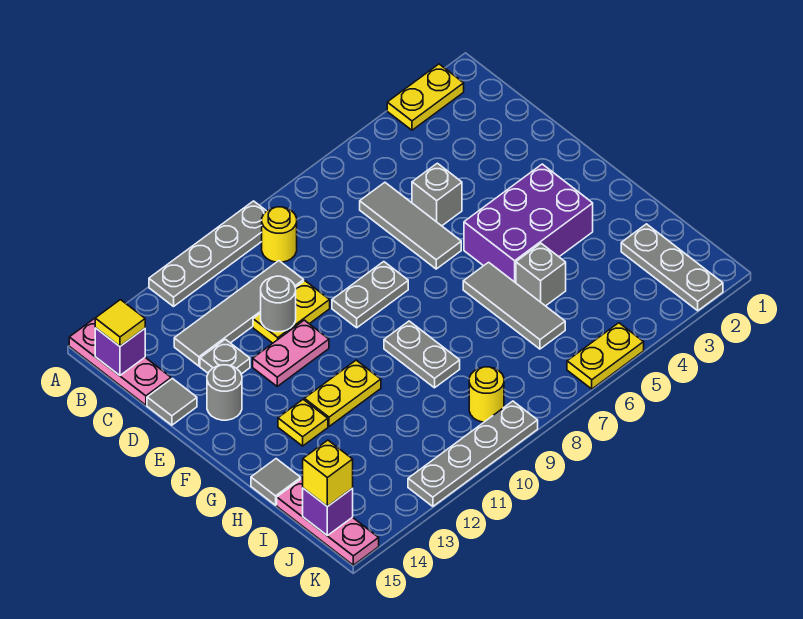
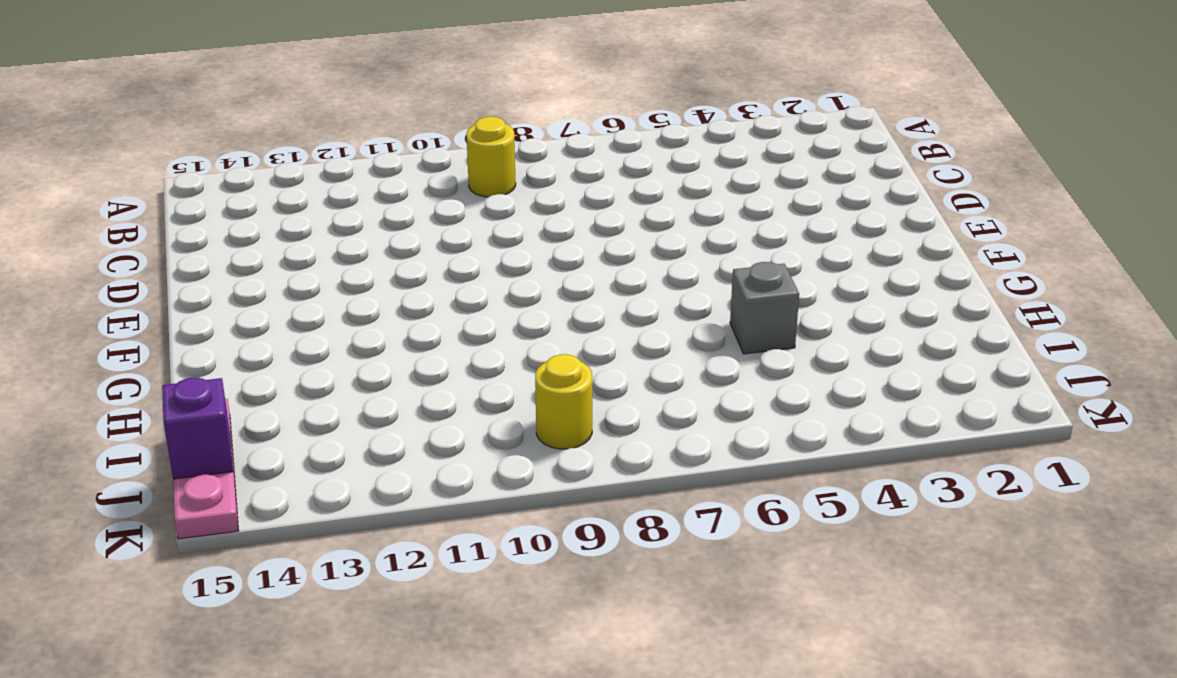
none -> yellow plate A2:A3 level 1
none -> grey plate A9:A12 level 1
none -> pink plate A15:C15 level 1
none -> grey tile C6:E6 level 1

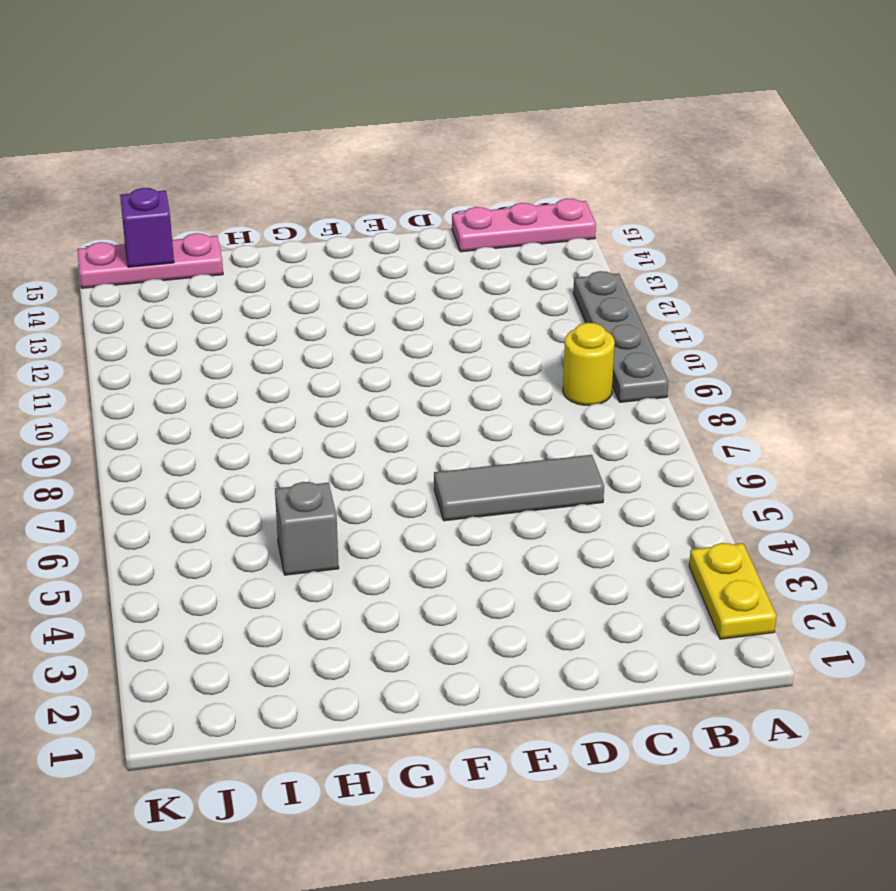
none -> grey tile C10:C13 level 1
none -> grey brick D5 level 1
none -> yellow plate D10:D11 level 1
none -> grey plate D13 level 1

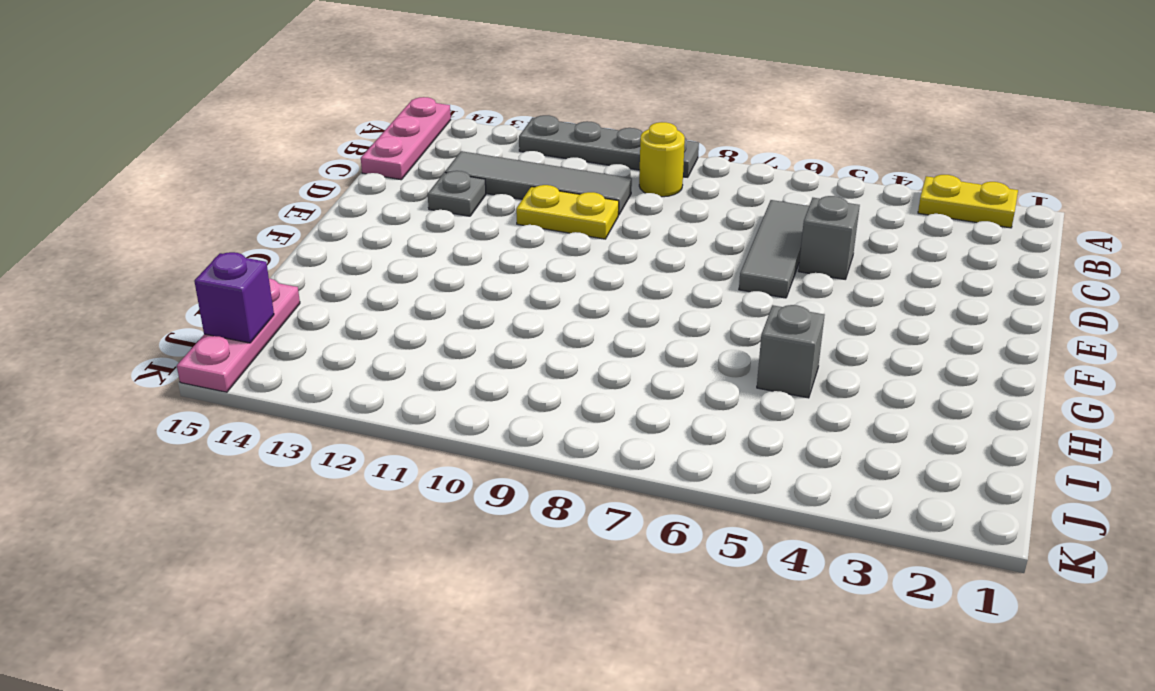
none -> grey tile D15 level 1
none -> grey plate E8:E9 level 1
none -> pink plate E11:E12 level 1
none -> grey round brick E14 level 1

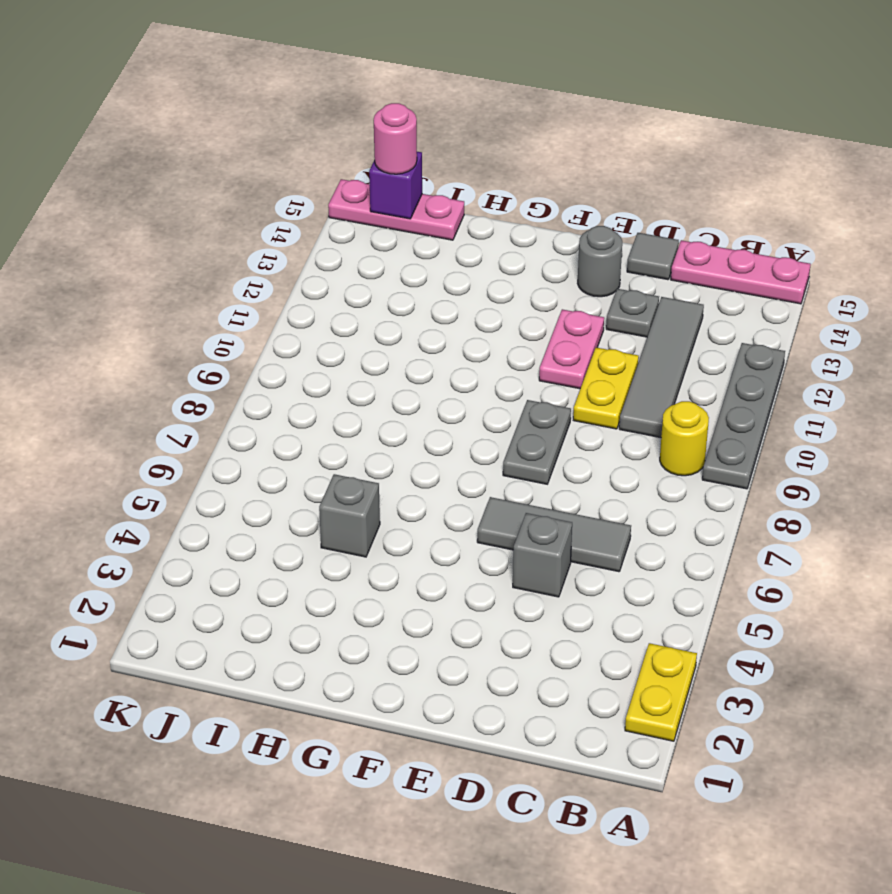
pink round brick J15 level 3 -> yellow brick J15 level 3
none -> purple brick F3:G5 level 1
none -> grey tile G6:I6 level 1
none -> grey plate G9:H9 level 1
none -> yellow plate G11:G12 level 1

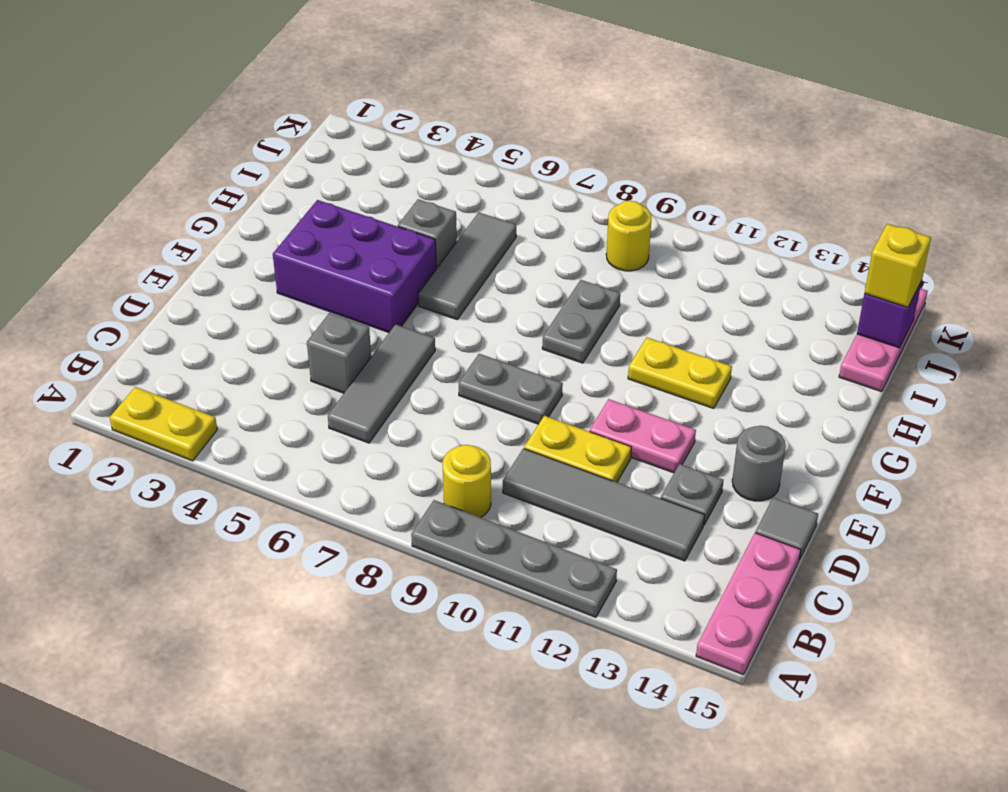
none -> yellow plate G13 level 1
none -> grey tile H15 level 1
none -> grey plate I2:K2 level 1
none -> yellow plate K5:K6 level 1

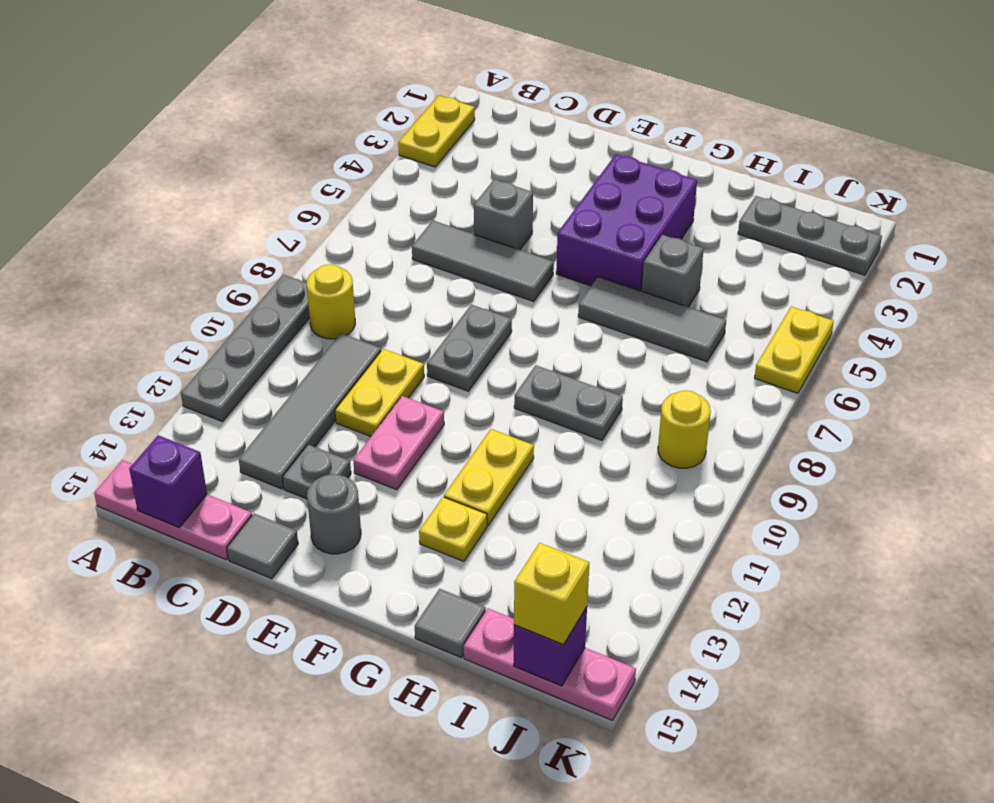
none -> grey plate K9:K12 level 1
none -> grey round brick D11 level 2
none -> yellow tile B15 level 3

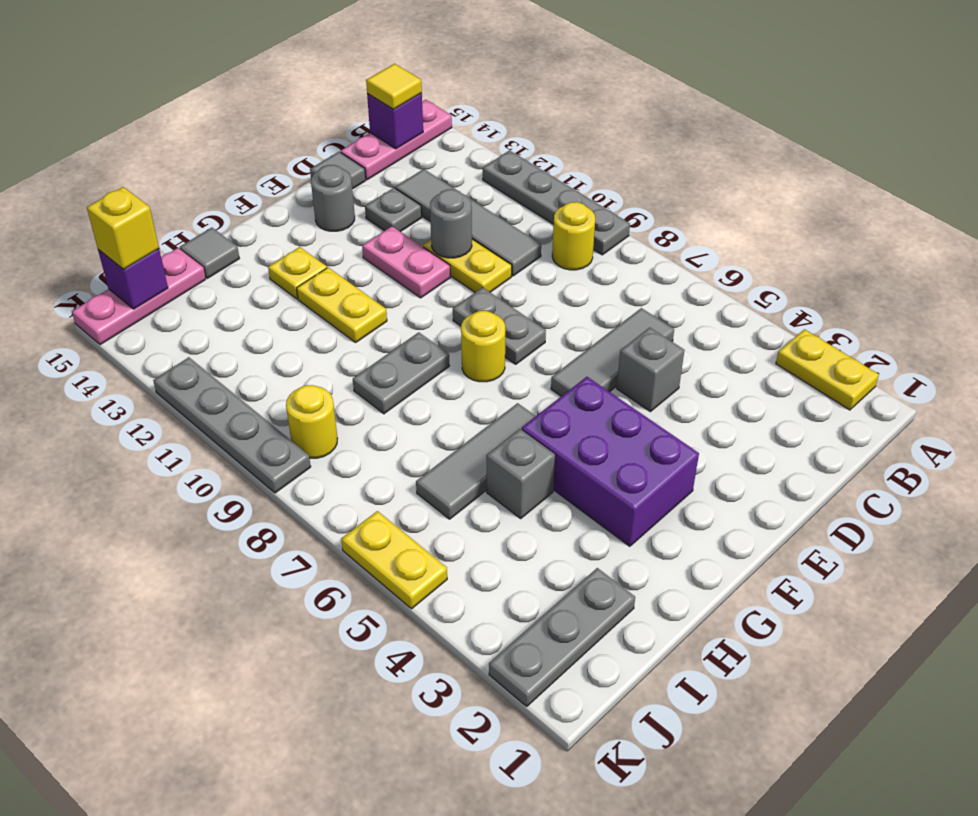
yellow round brick F8 level 1 -> none

